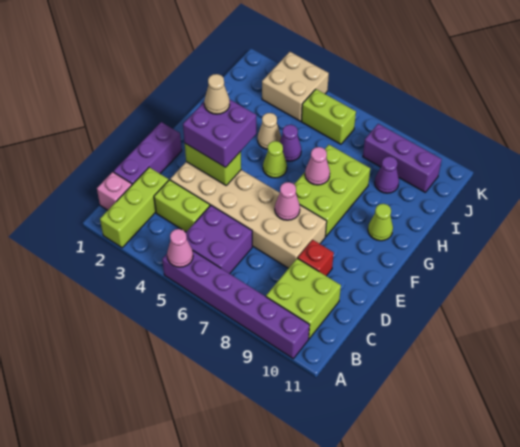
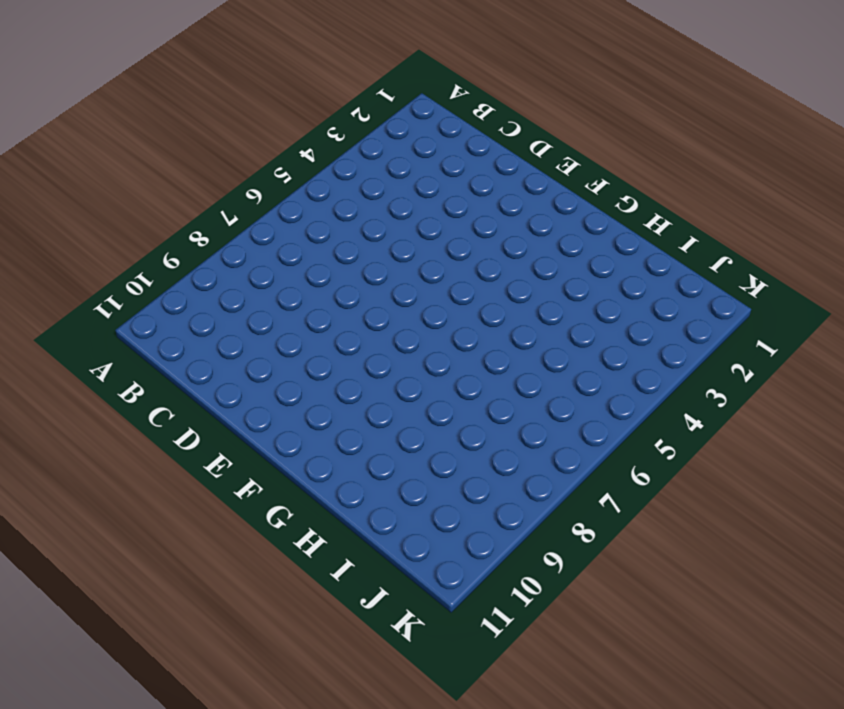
none -> lime brick A2:C2 level 1
none -> purple brick A5:A10 level 1
none -> pink brick B1 level 1

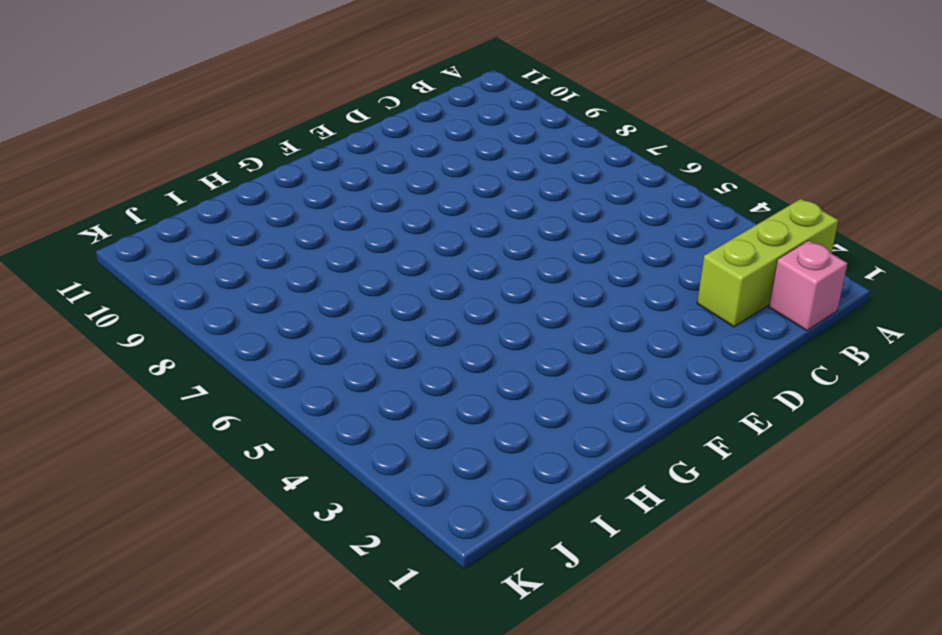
none -> purple brick A5:A10 level 1
none -> purple brick B5:C6 level 1
none -> lime brick B9:C10 level 1

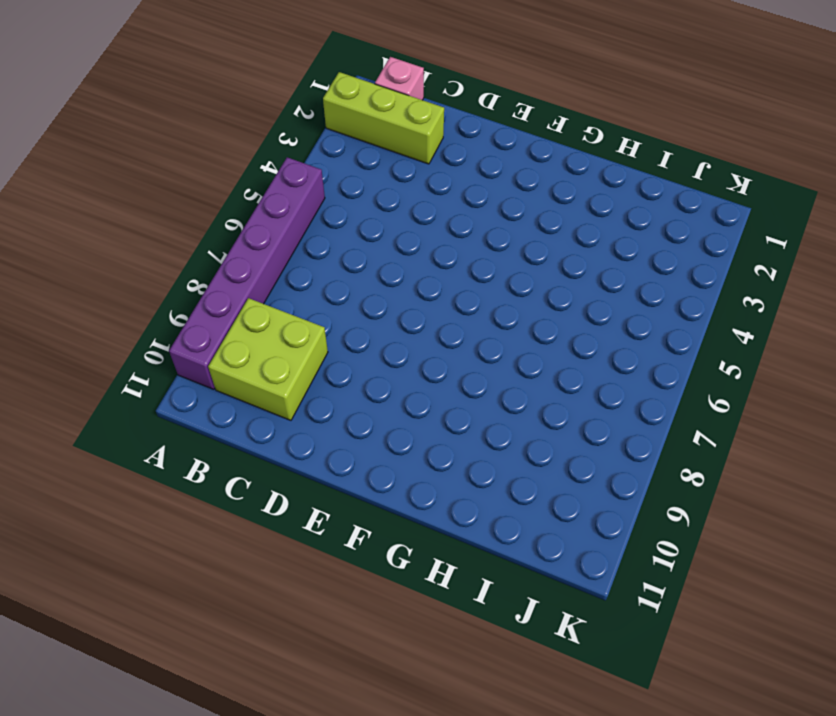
none -> purple brick B5:C6 level 1
none -> purple brick C1:E1 level 1
none -> lime brick C3:C4 level 1

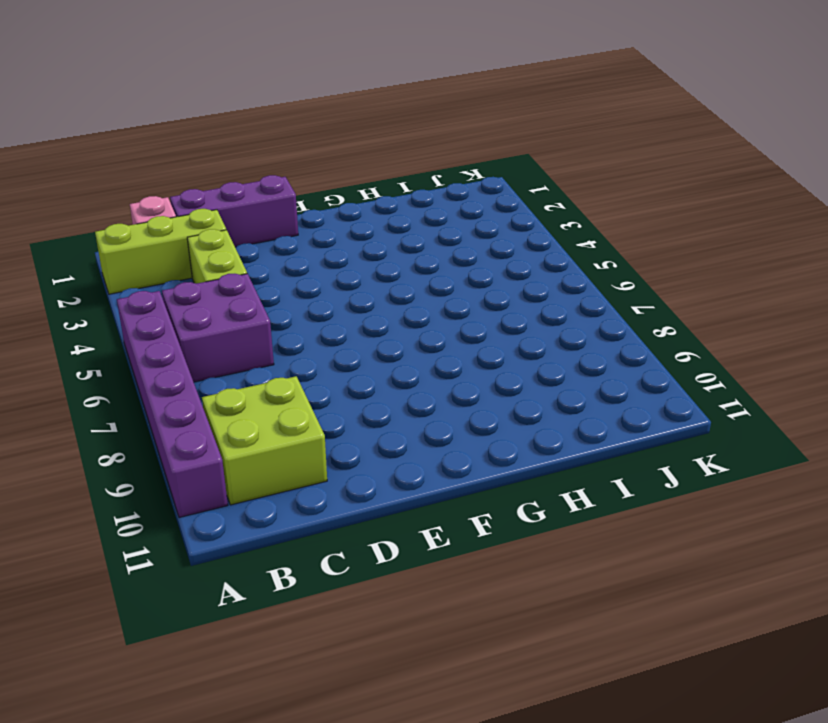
none -> tan brick D3:E8 level 1
none -> red brick D9 level 1
none -> lime brick F7:H8 level 1

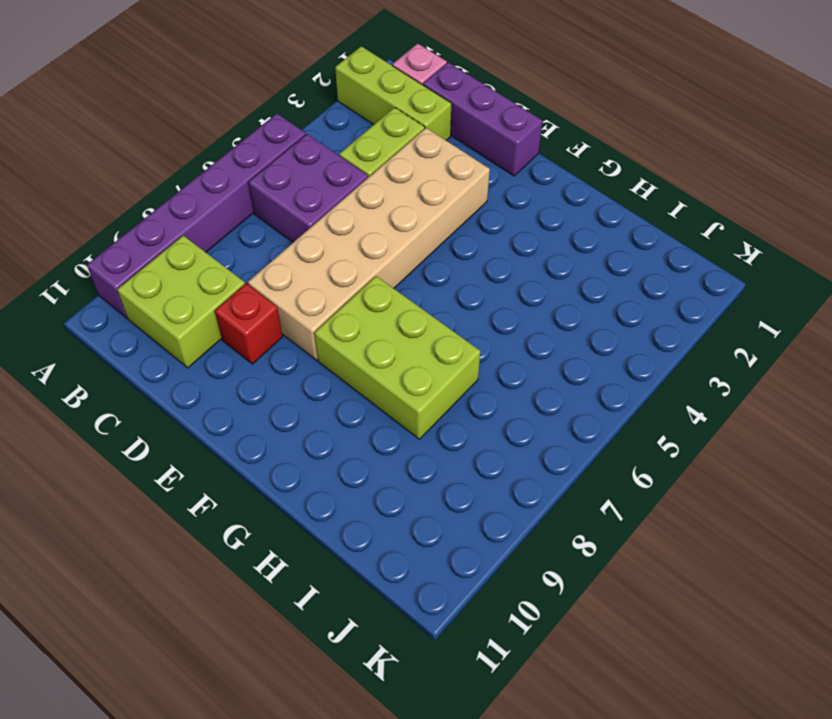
none -> lime cone G5 level 1
none -> lime cone G10 level 1
none -> tan cone H4 level 1

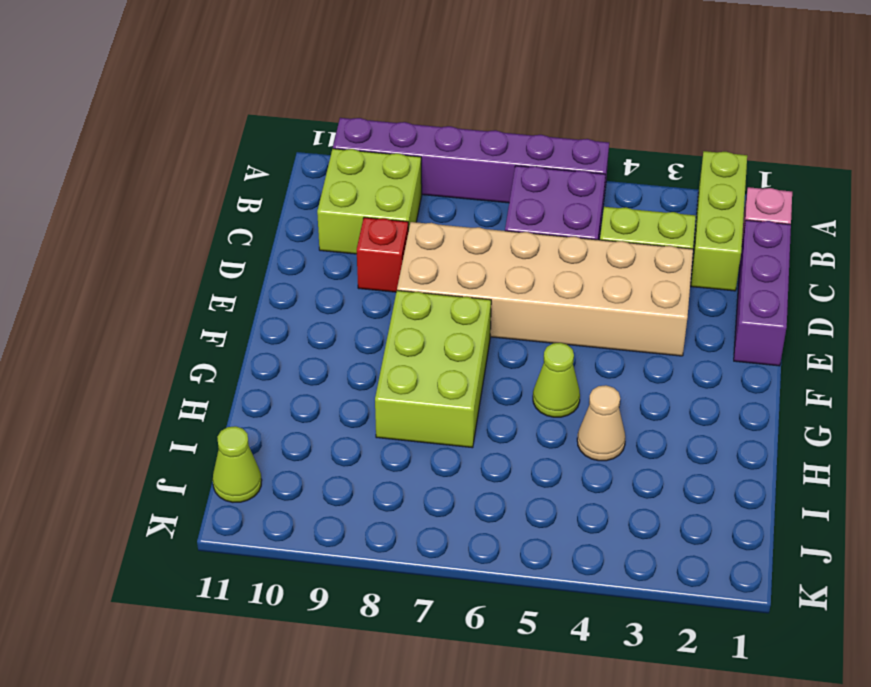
lime cone J11 level 1 -> lime cone G10 level 1
none -> purple cone H5 level 1
none -> purple cone I9 level 1
none -> tan brick J3:K4 level 1

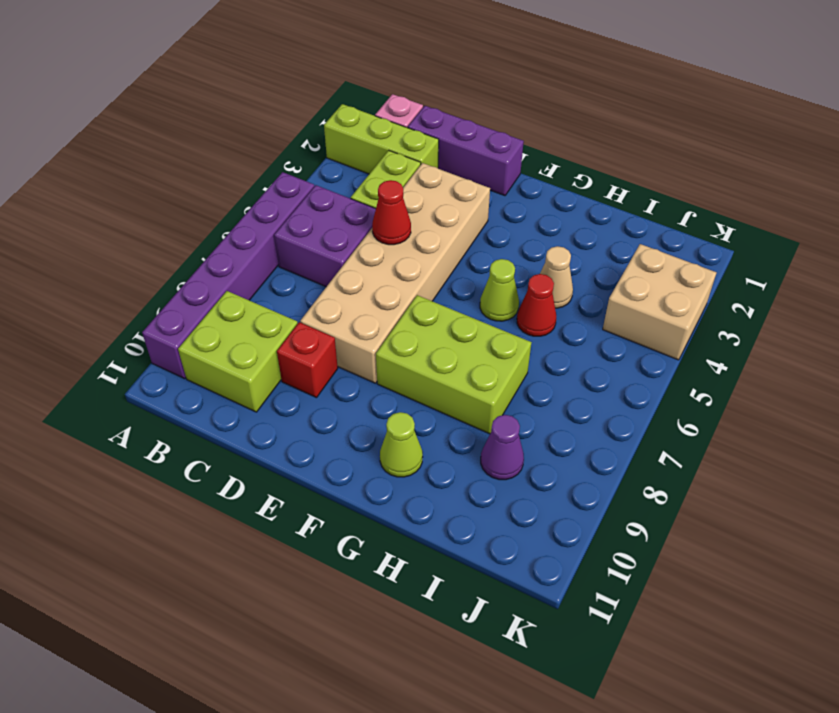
red cone D5 level 2 -> none
red cone H5 level 1 -> purple cone H5 level 1
none -> lime brick J5:J6 level 1
none -> purple brick J8:J10 level 1
none -> pink cone A5 level 2

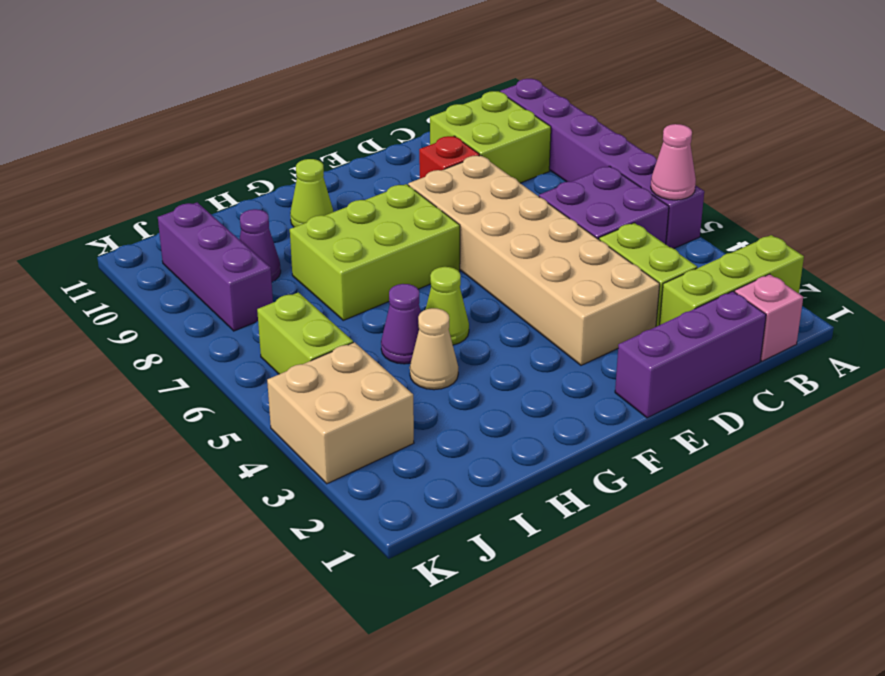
none -> lime brick E3:E4 level 2
none -> pink cone E7 level 2
none -> pink cone G7 level 2

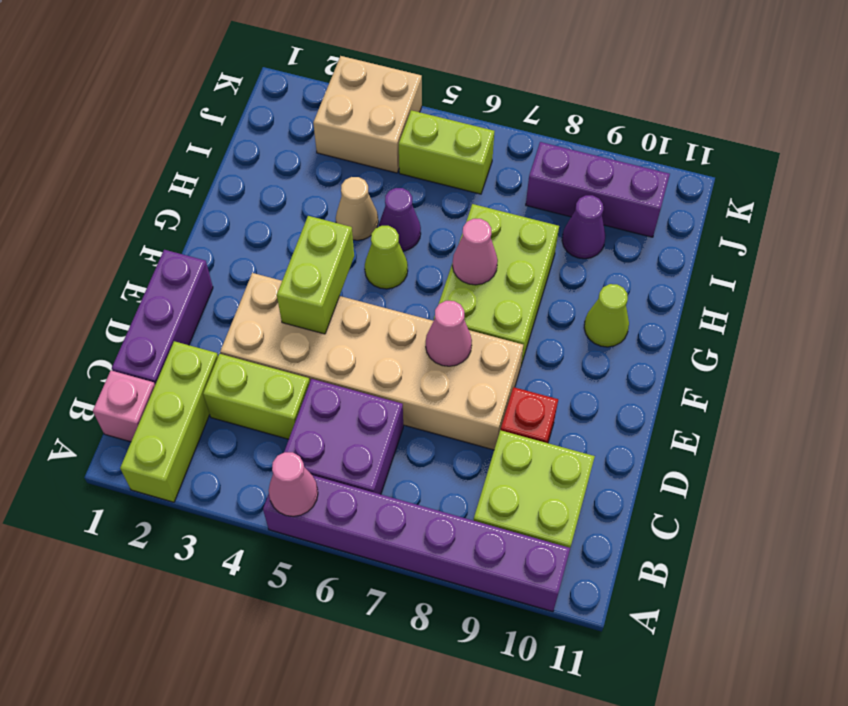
lime brick E4:F4 level 2 -> lime brick E3:E4 level 2
none -> purple brick E3:F4 level 3
none -> tan cone F3 level 4

